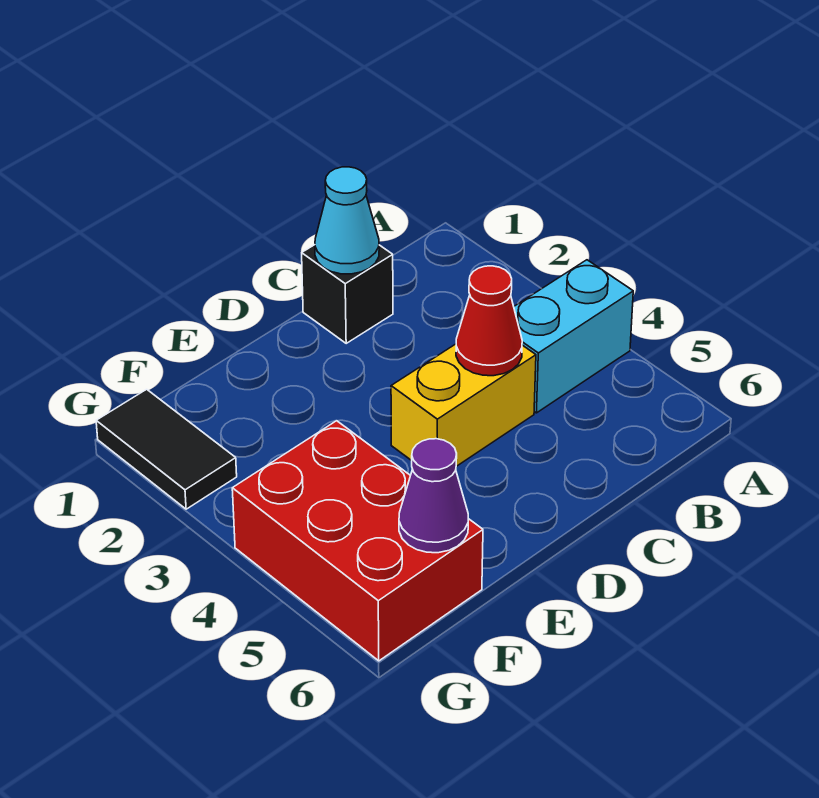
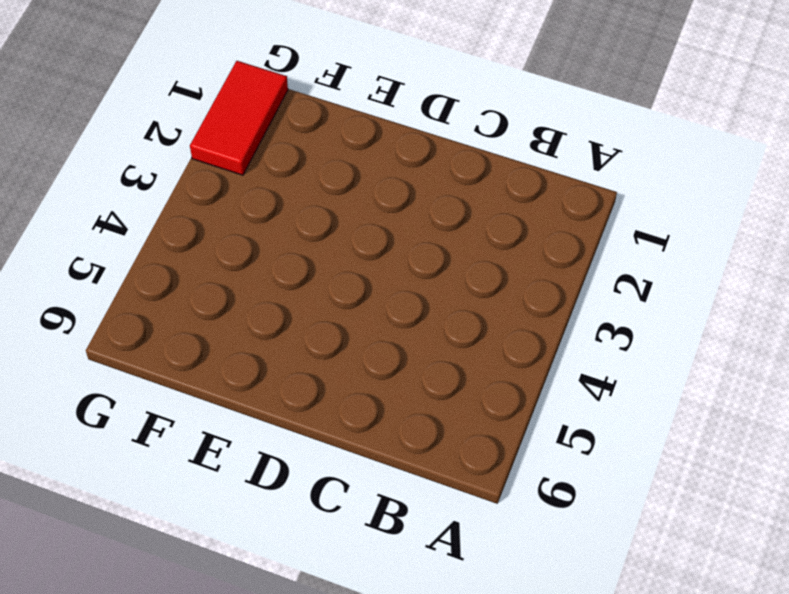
red tile G1:G2 level 1 -> black tile G1:G2 level 1
none -> cyan brick A4:B4 level 1
none -> black brick C1 level 1

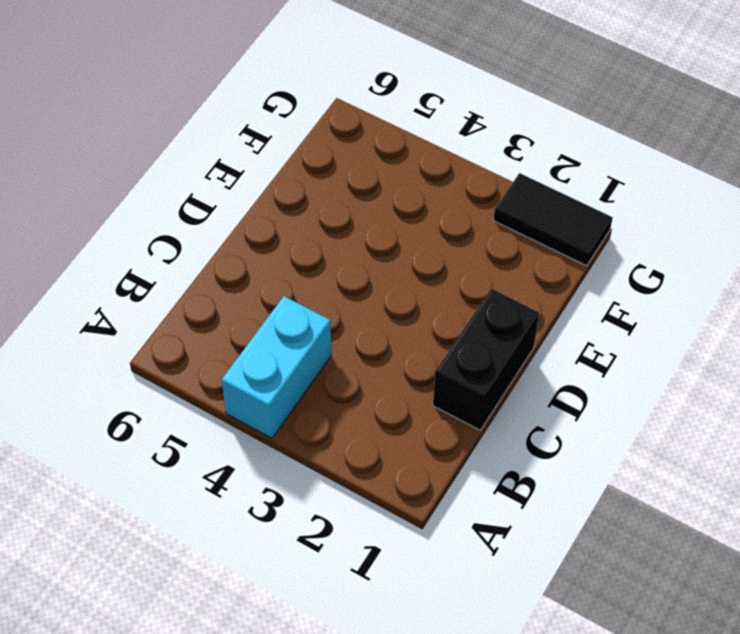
black brick C1:D1 level 1 -> black brick C1 level 1
none -> yellow brick C4:D4 level 1
none -> red brick F4:G6 level 1

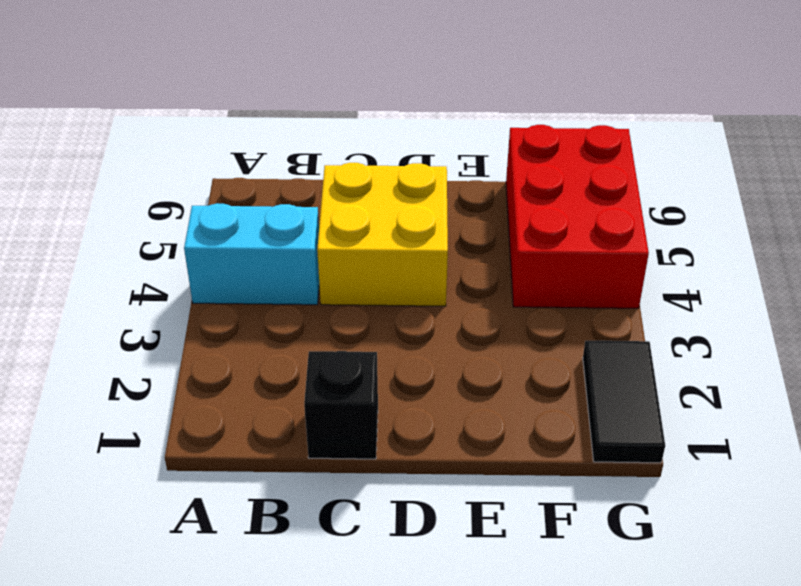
yellow brick C4:D5 level 1 -> yellow brick C4:D4 level 1
none -> cyan cone C1 level 2
none -> red cone C4 level 2

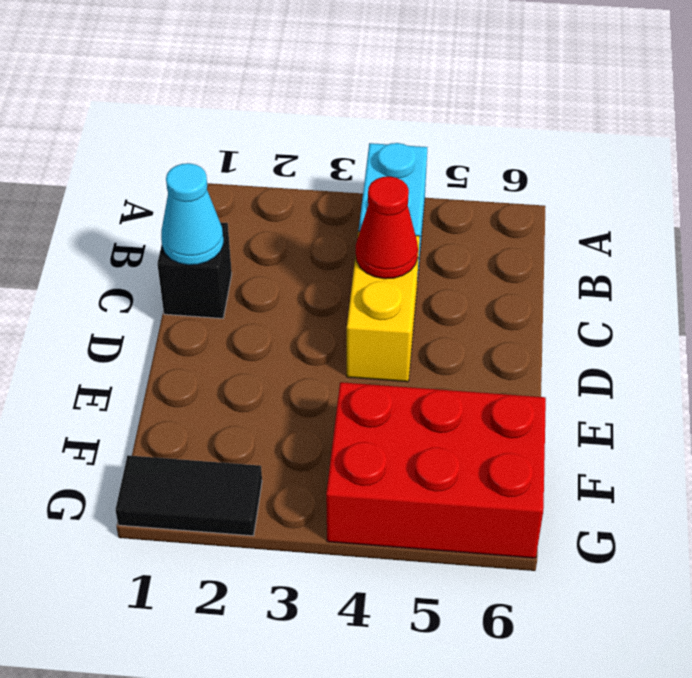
none -> purple cone F6 level 2

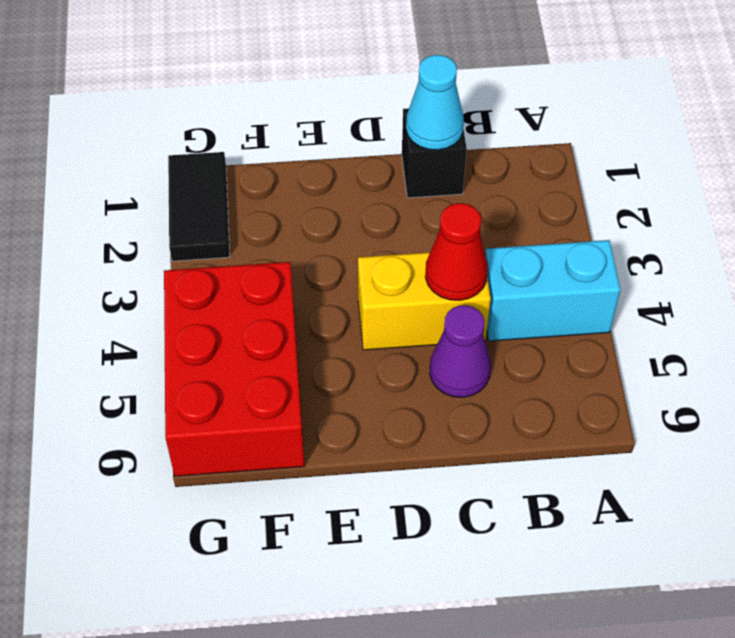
purple cone C5 level 1 -> purple cone F6 level 2

